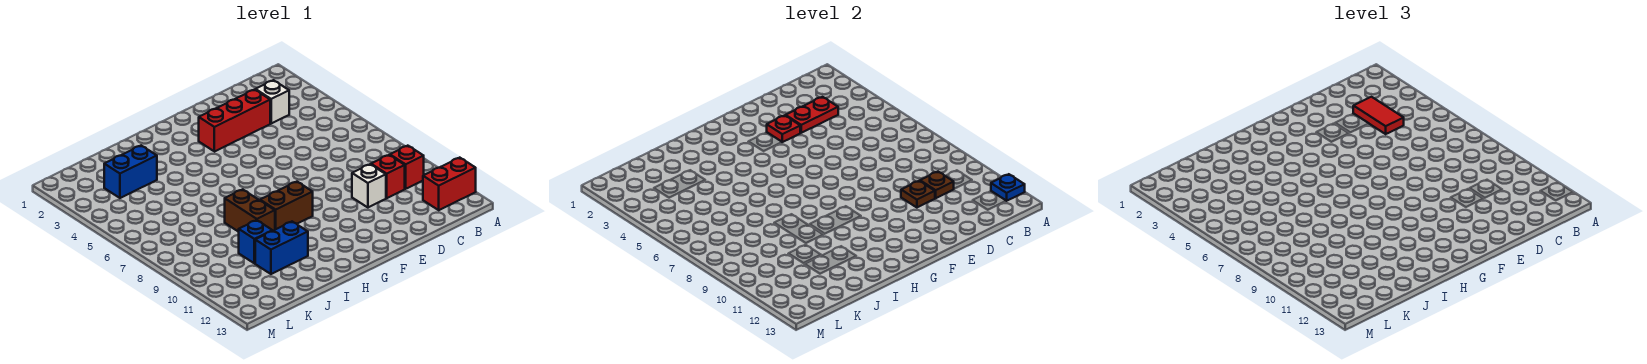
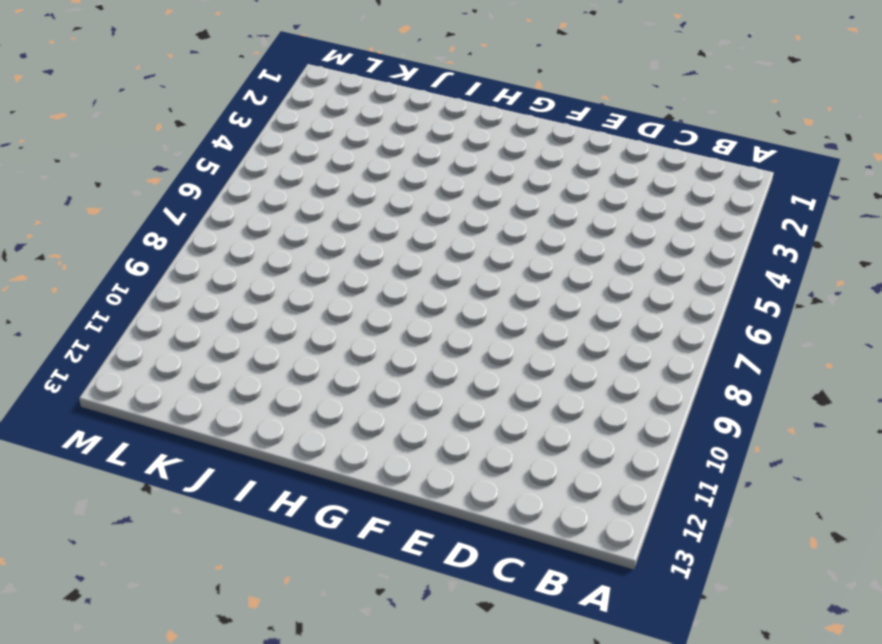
none -> red brick A12:B12 level 1
none -> red brick B10 level 1
none -> white brick C3 level 1

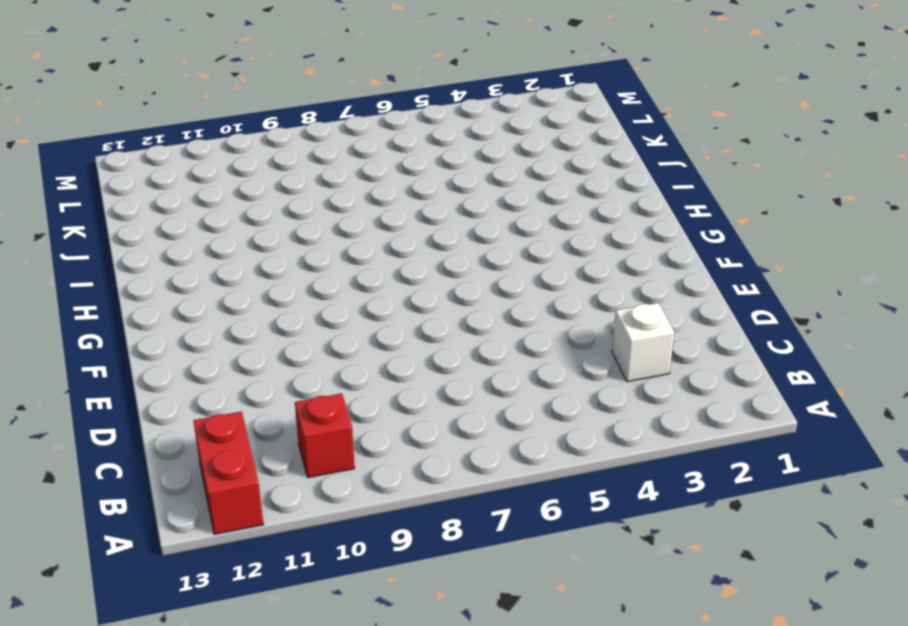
none -> red brick C10 level 1
none -> red brick D3:F3 level 1
none -> white brick D10 level 1

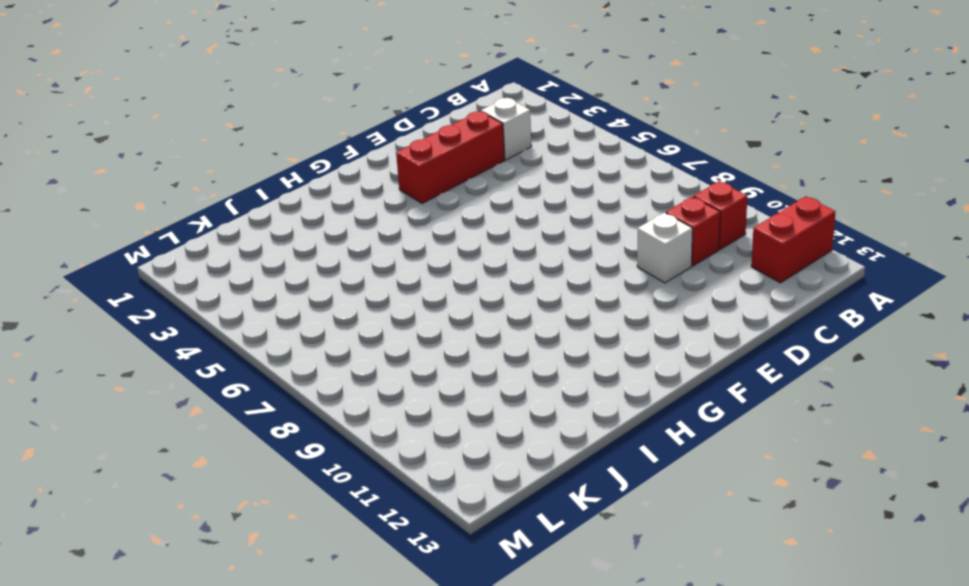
none -> brown brick G9:H9 level 1
none -> brown brick I8:I9 level 1
none -> blue brick I11:J11 level 1

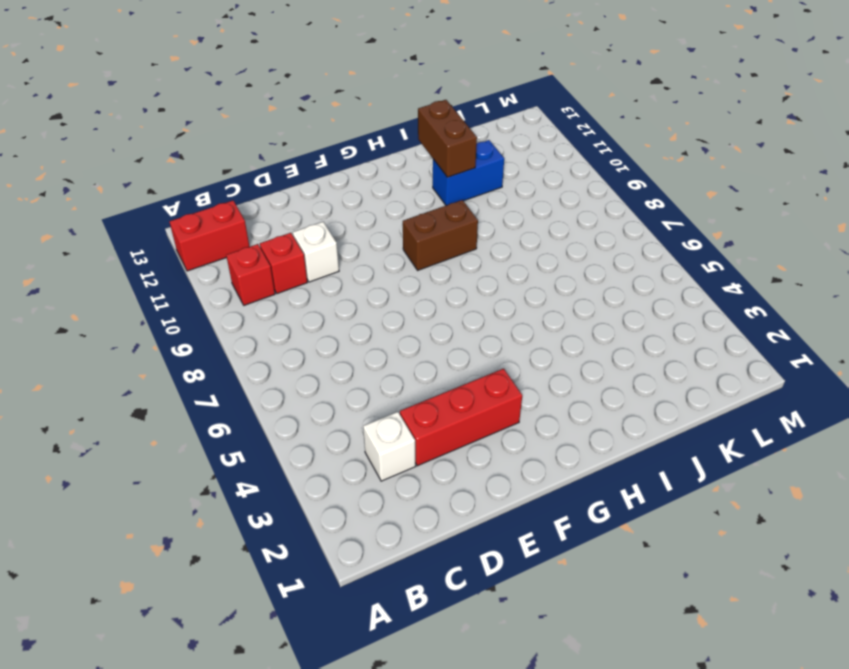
brown brick I11:I12 level 2 -> brown brick I8:I9 level 1
none -> blue brick J3:K3 level 1
none -> blue brick J10 level 1
none -> blue plate A12 level 2

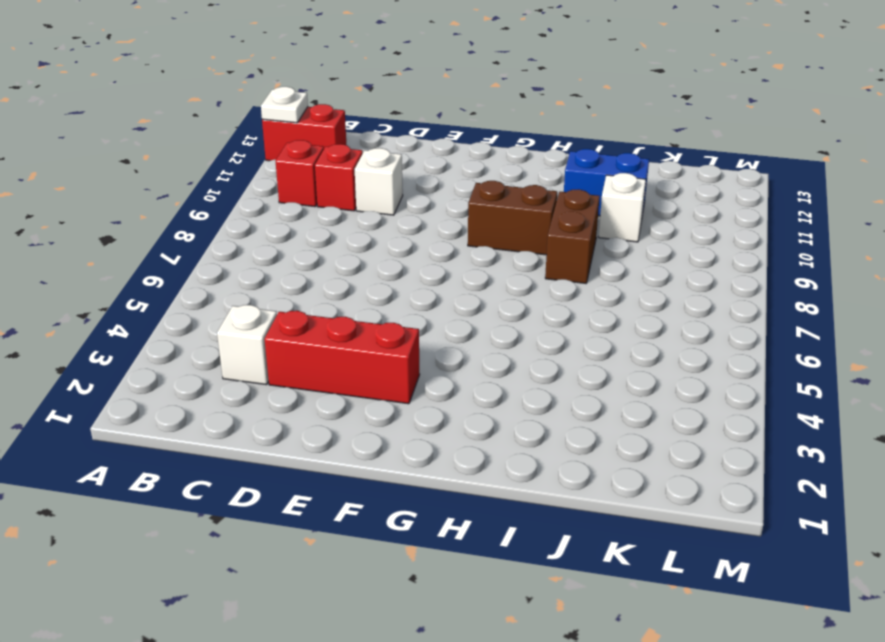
white plate A12 level 2 -> blue plate A12 level 2
white brick J10 level 1 -> blue brick J10 level 1
none -> blue brick J3:K3 level 1
none -> red plate C3:D3 level 2
none -> brown plate C10 level 2

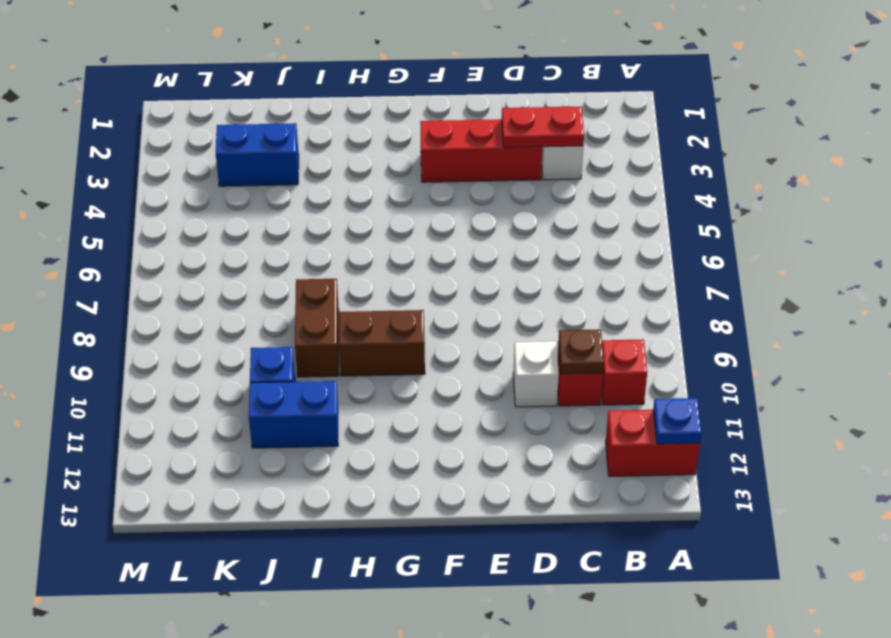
none -> brown plate D10 level 2
none -> red plate E3 level 2
none -> red tile C3:C4 level 3

